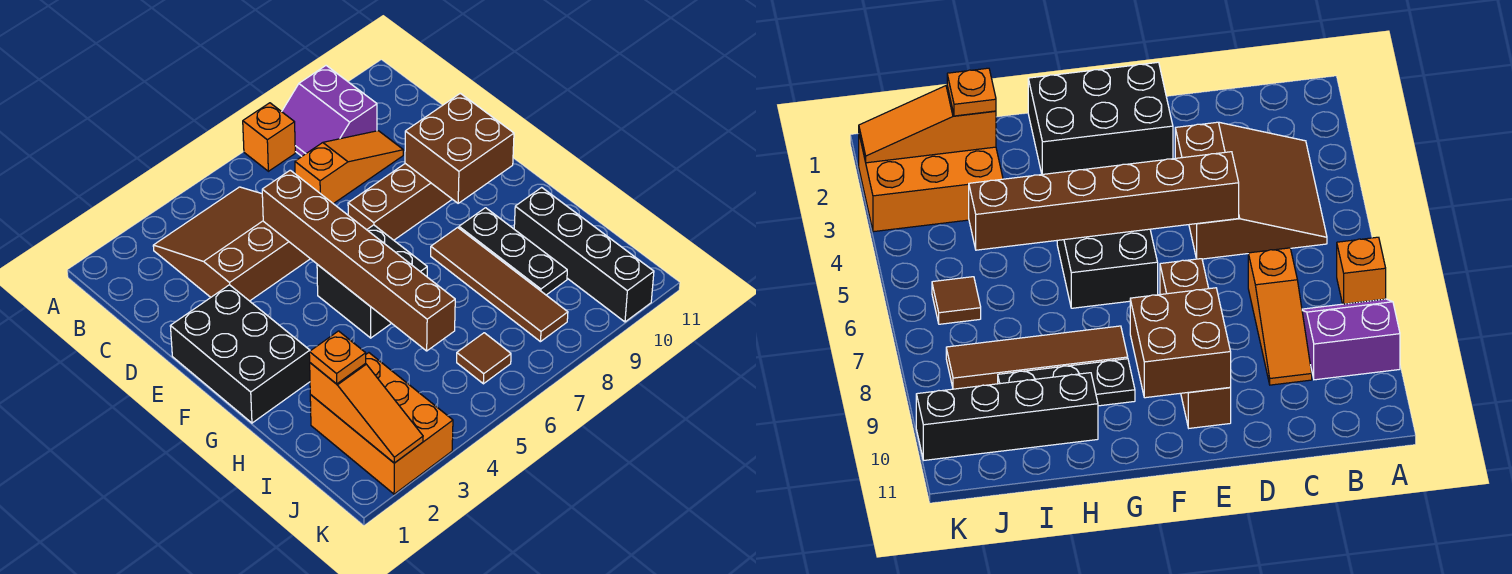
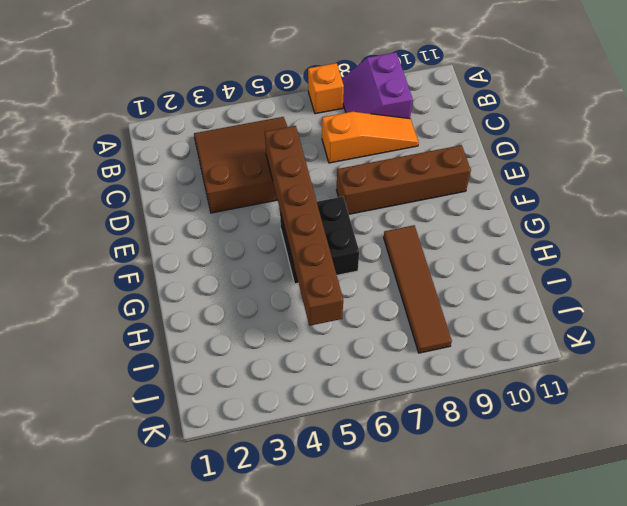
none -> black brick E1:G2 level 1
none -> black plate G9:I9 level 1
none -> black brick H10:K10 level 1

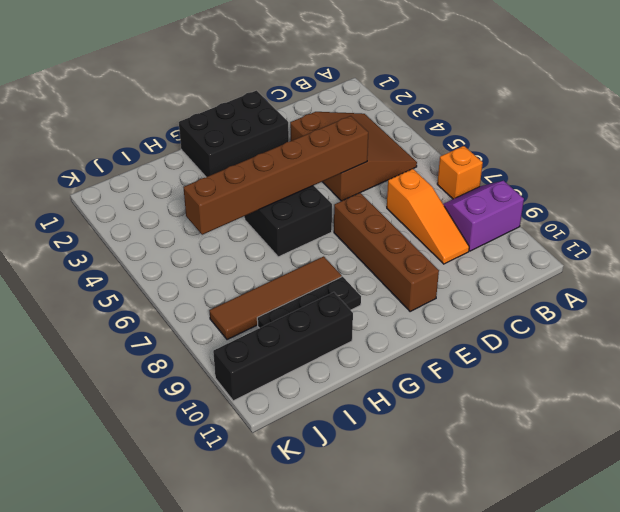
none -> orange brick I2:K3 level 1
none -> brown tile J6 level 1
none -> brown brick E9:F10 level 2

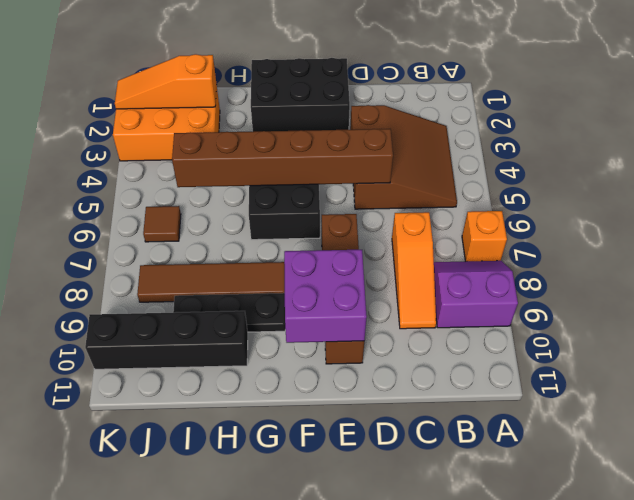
purple brick E9:F10 level 2 -> brown brick E9:F10 level 2
none -> orange plate I2 level 3

